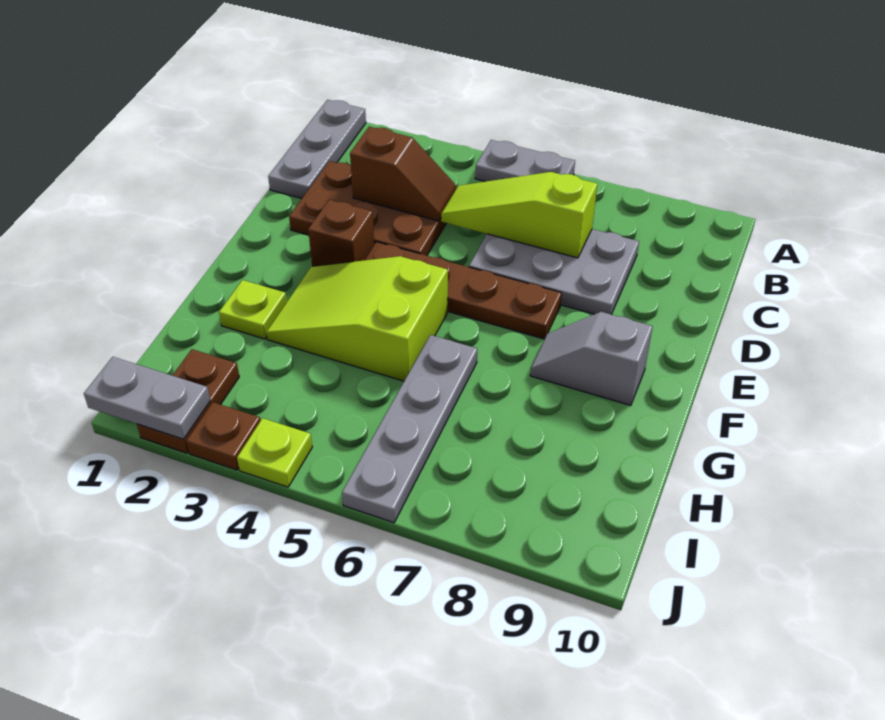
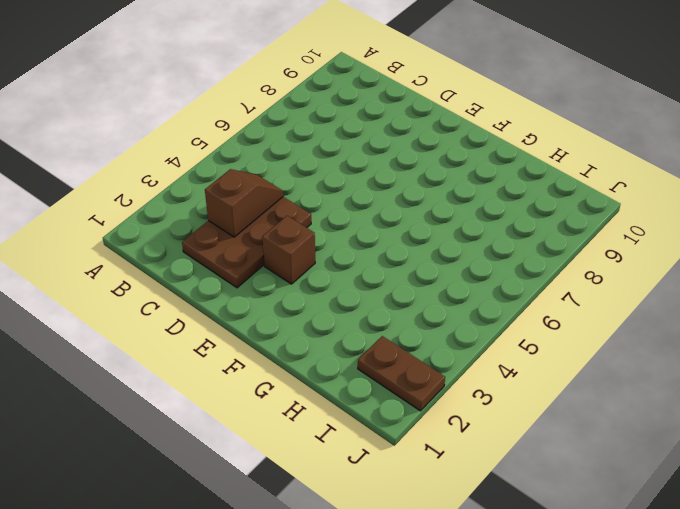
none -> grey plate A1:C1 level 1
none -> grey plate A5:A6 level 1
none -> grey plate C6:D8 level 1

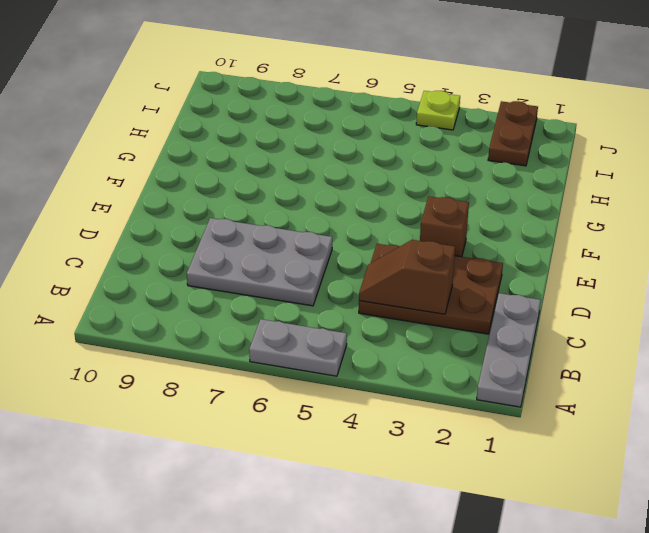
none -> brown plate E4:E7 level 1
none -> lime slope F3:G5 level 1 top 5
none -> grey slope F8:F9 level 1 top 9

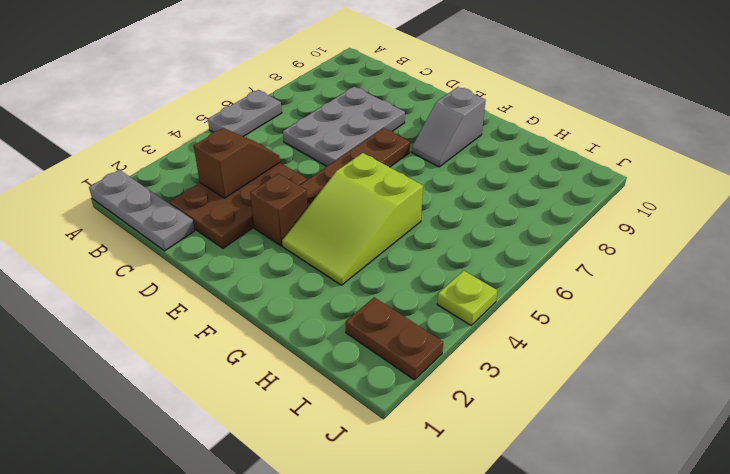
none -> lime plate G2 level 1
none -> grey plate G6:J6 level 1
none -> brown plate J3 level 1

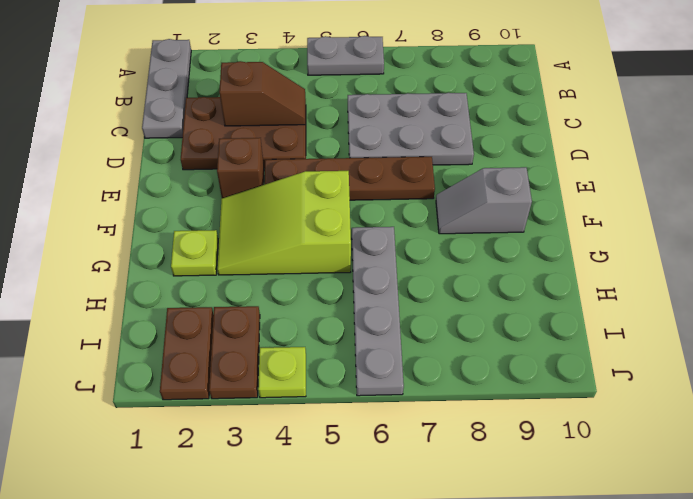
brown plate I3:J3 level 1 -> brown plate J3 level 1
none -> lime slope C5:C7 level 2 top 7
none -> grey plate J1:J2 level 2

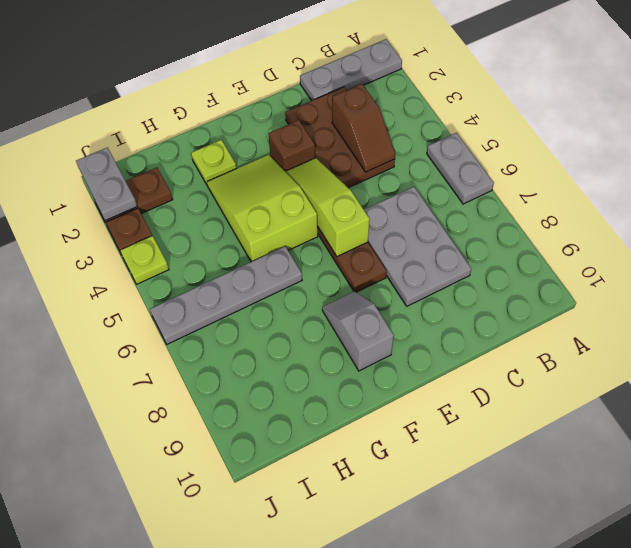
lime slope E4:E6 level 2 top 6 -> lime slope C5:C7 level 2 top 7

